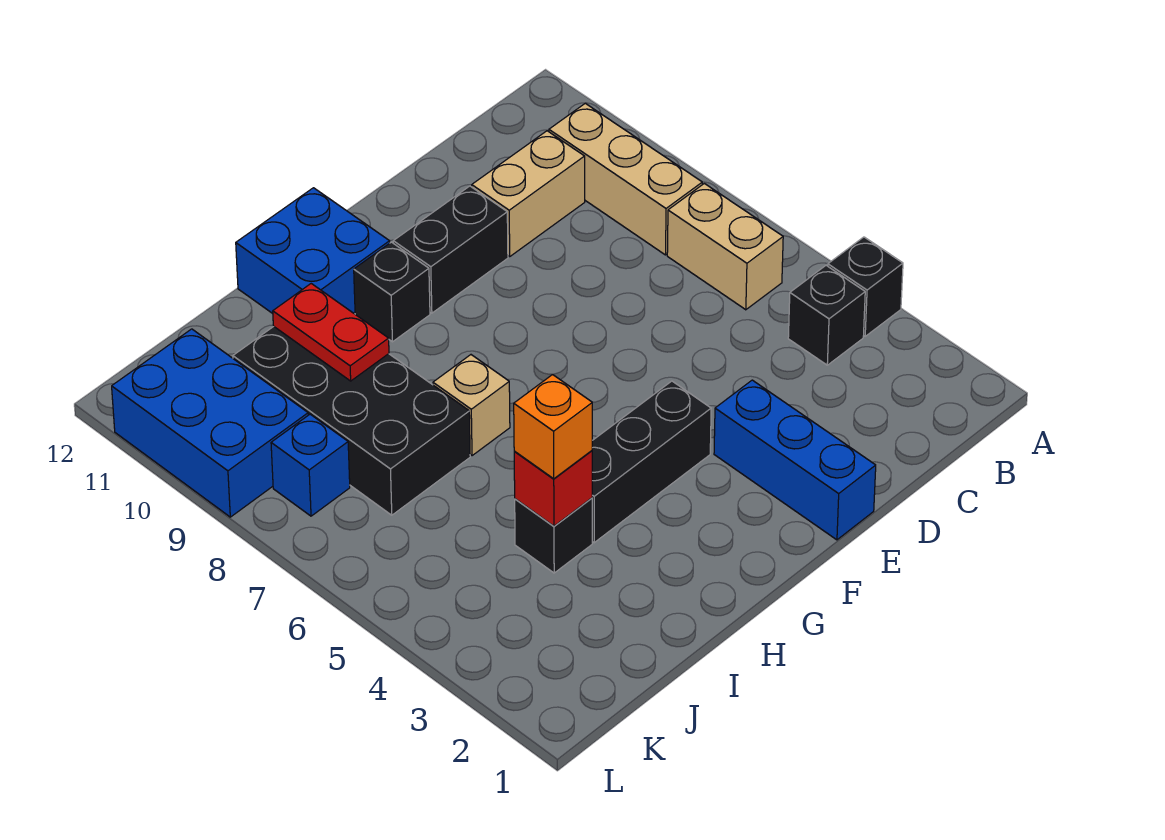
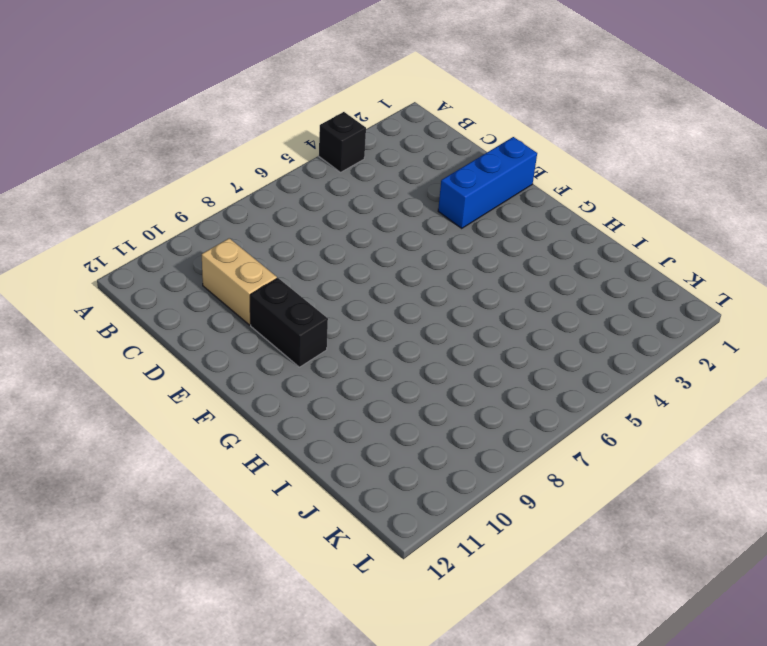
none -> black brick B4 level 1
none -> tan brick B6:B7 level 1
none -> tan brick B8:B10 level 1

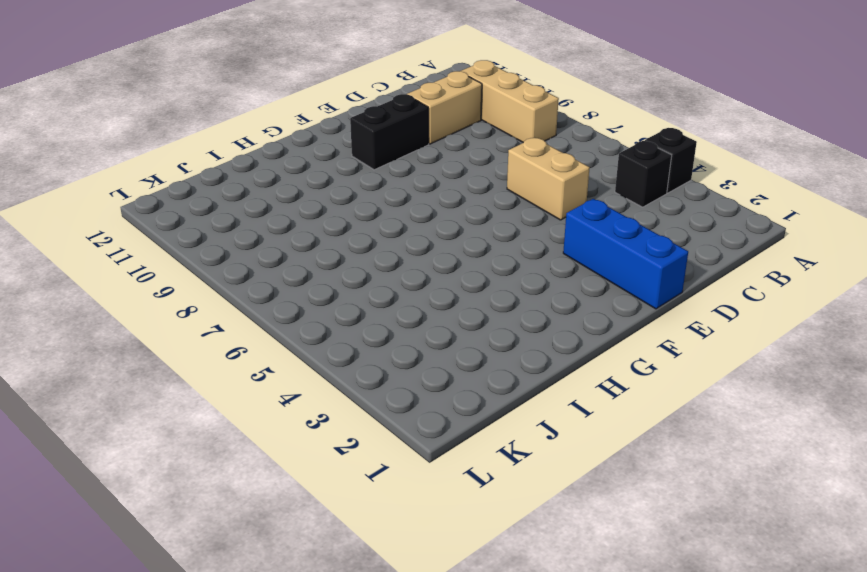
tan brick D5:D6 level 1 -> tan brick B6:B7 level 1
none -> black brick F4:H4 level 1
none -> black brick G10 level 1
none -> blue brick G11:H12 level 1

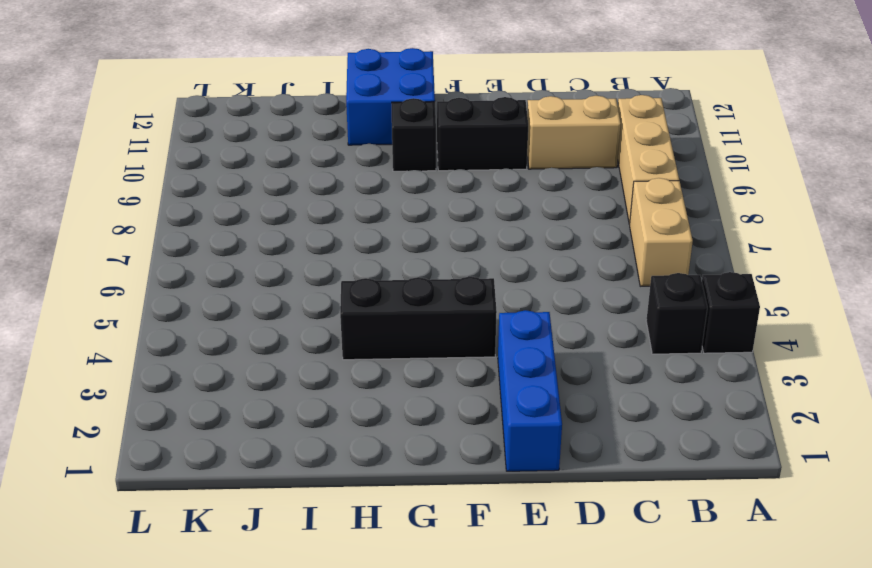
none -> tan brick H7 level 1
none -> black brick I4 level 1
none -> black brick I7:J10 level 1

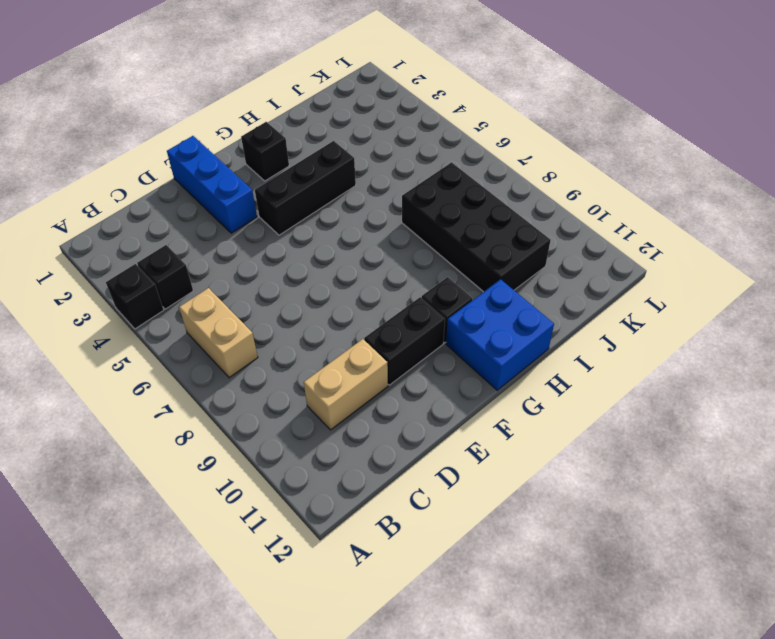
black brick G2 level 1 -> black brick I4 level 1
none -> tan brick B8:B10 level 1
none -> tan brick H7 level 1
none -> blue brick K8 level 1

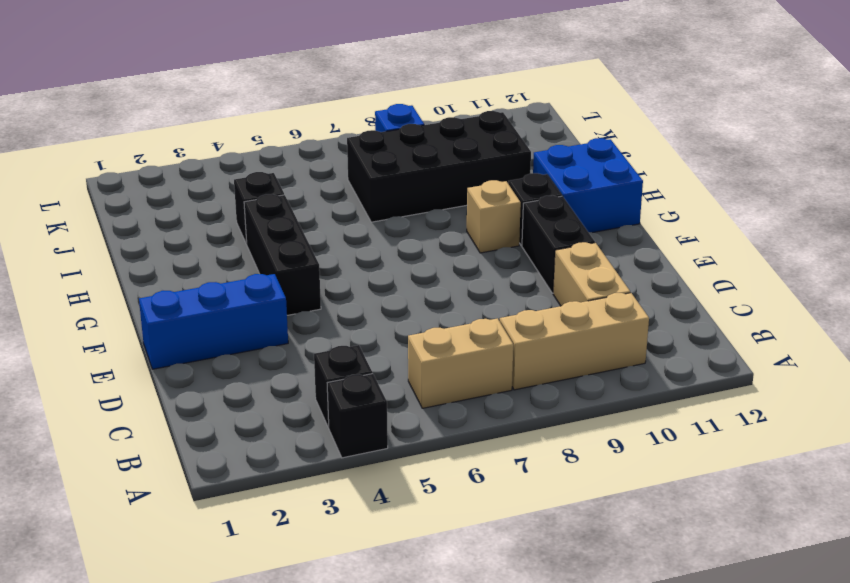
tan brick G9 level 1 -> tan brick H7 level 1
none -> blue brick K9:L11 level 1
none -> red brick I4 level 2
none -> red plate I9:I10 level 2

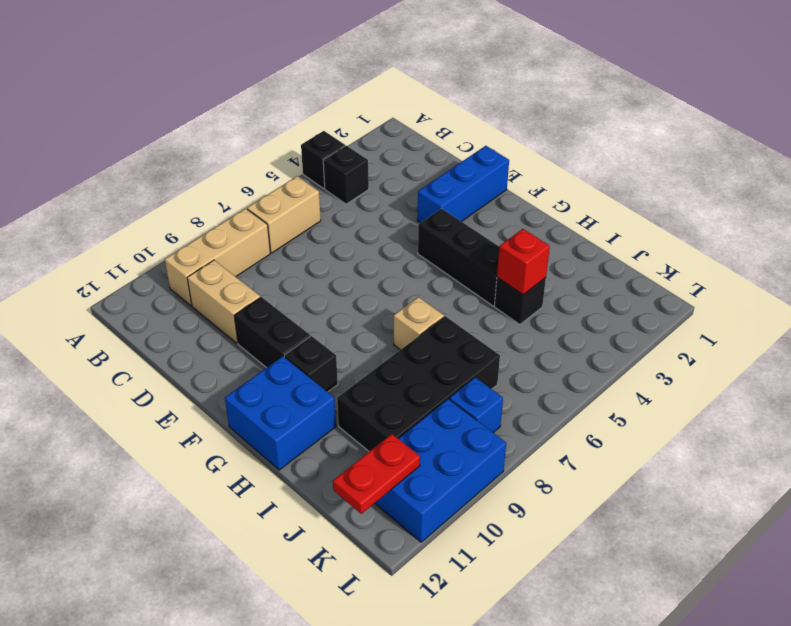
red plate K11:K12 level 2 -> red plate I9:I10 level 2
none -> orange brick I4 level 3

